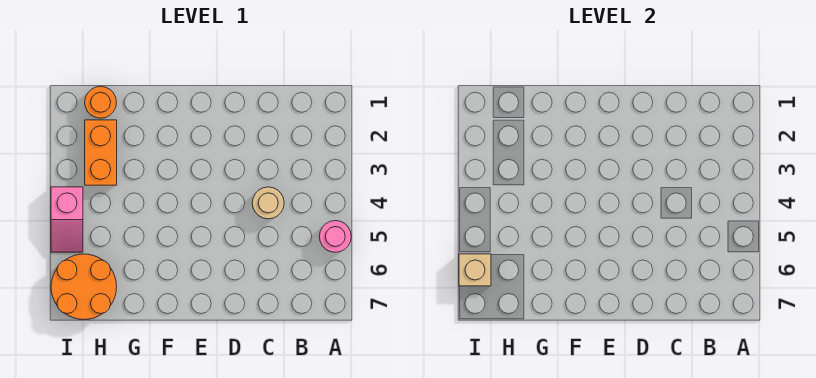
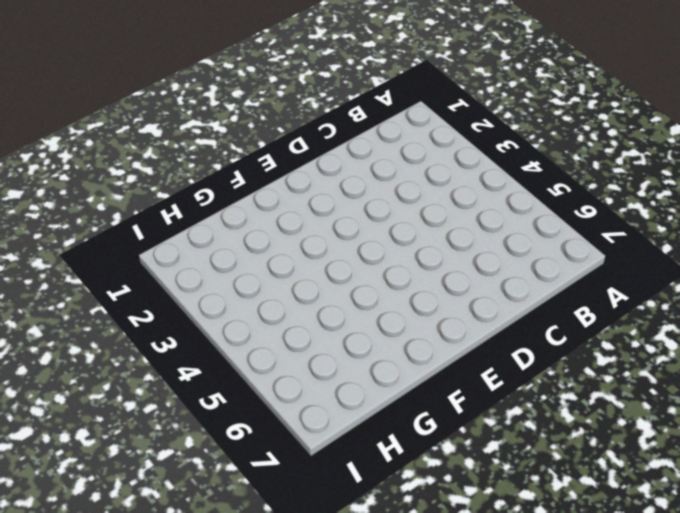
none -> pink round brick A5 level 1
none -> tan round brick C4 level 1

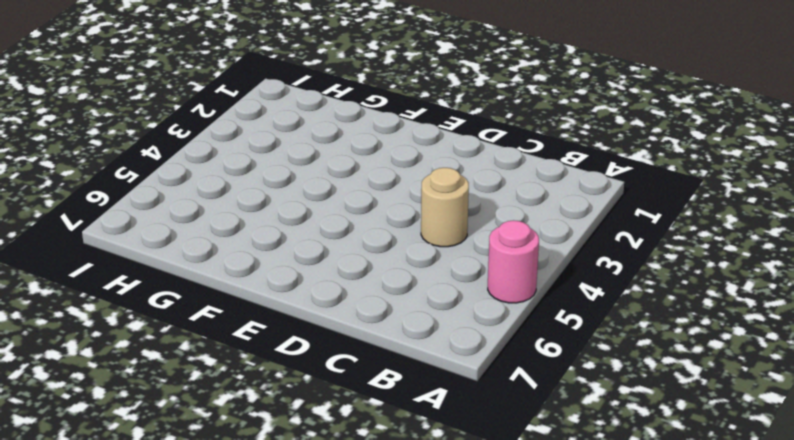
none -> orange round brick H1 level 1
none -> orange brick H2:H3 level 1

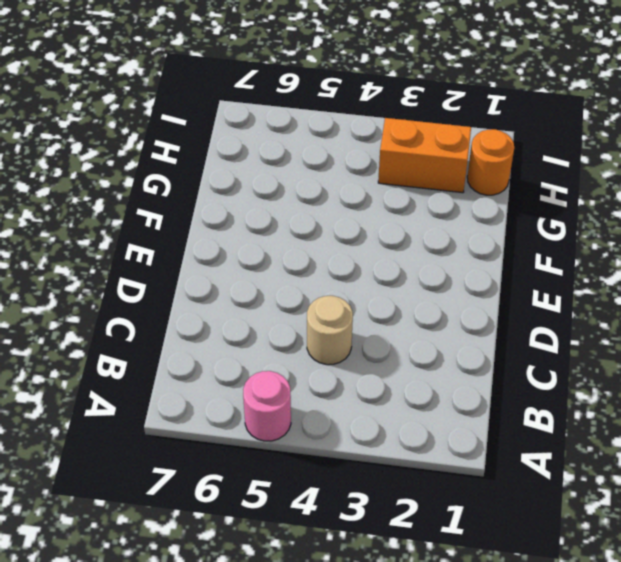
none -> orange round brick H6:I7 level 1
none -> pink slope I4:I5 level 1 top 4

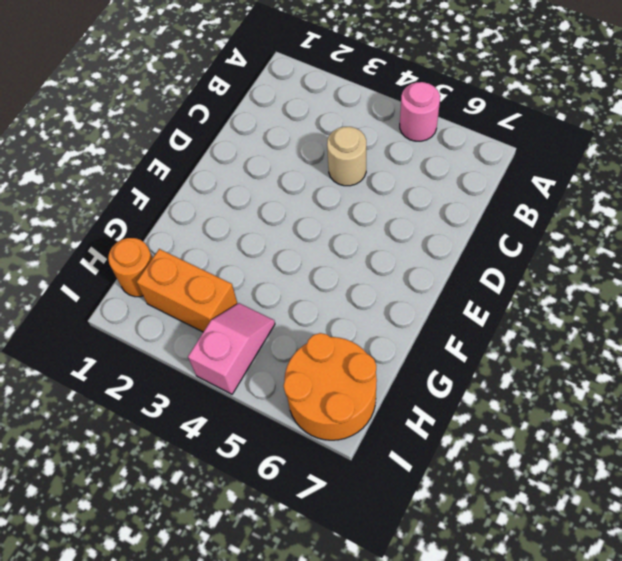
pink slope H4:I4 level 1 top I -> pink slope I4:I5 level 1 top 4
none -> tan brick I6 level 2

